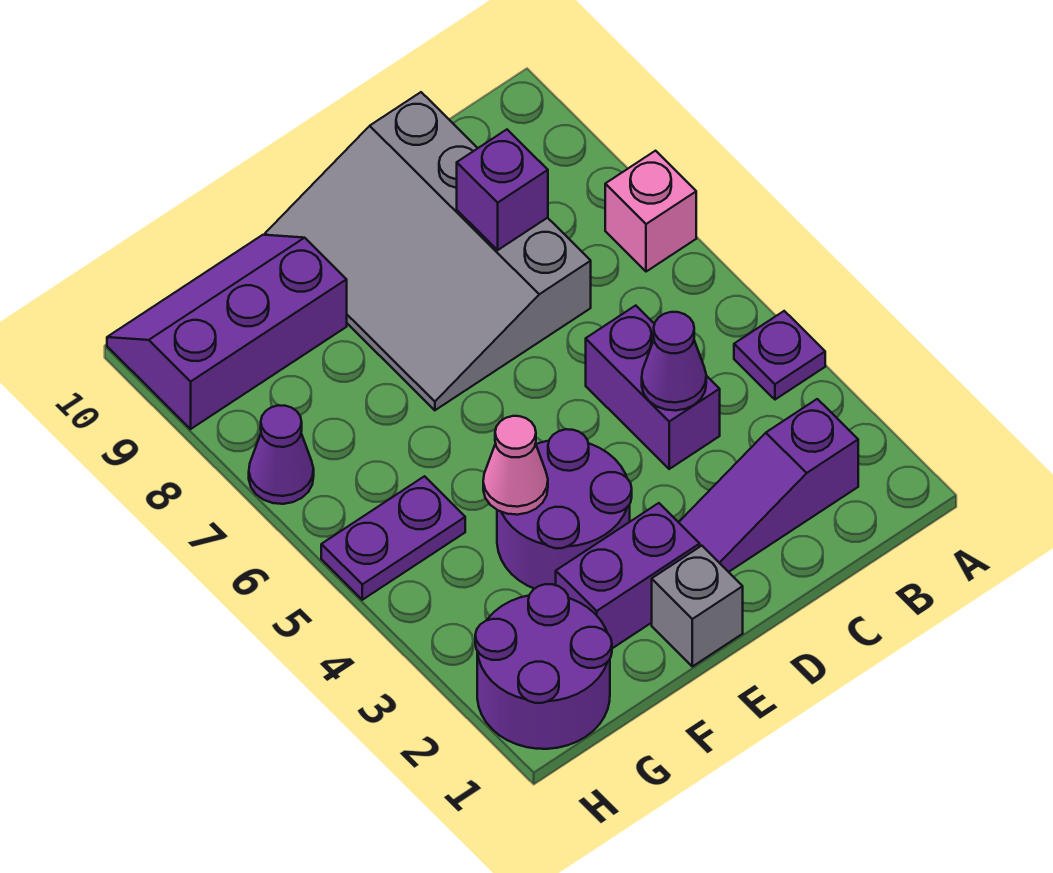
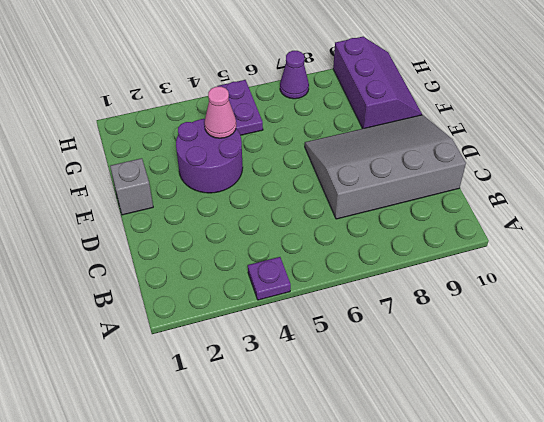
none -> pink brick A7 level 1
none -> purple slope B2:D2 level 1 top B
none -> purple brick C4:C5 level 1

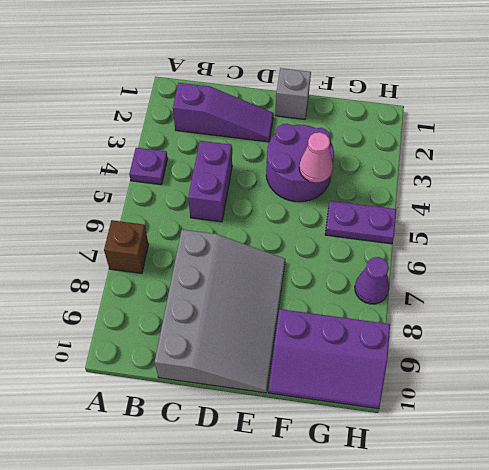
brown brick A7 level 1 -> pink brick A7 level 1
none -> purple brick E2:F2 level 1
none -> purple round brick G1:H2 level 1
none -> purple cone C4 level 2

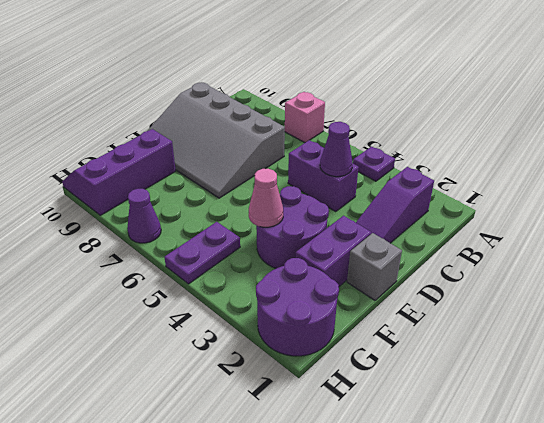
none -> purple brick C8 level 2

